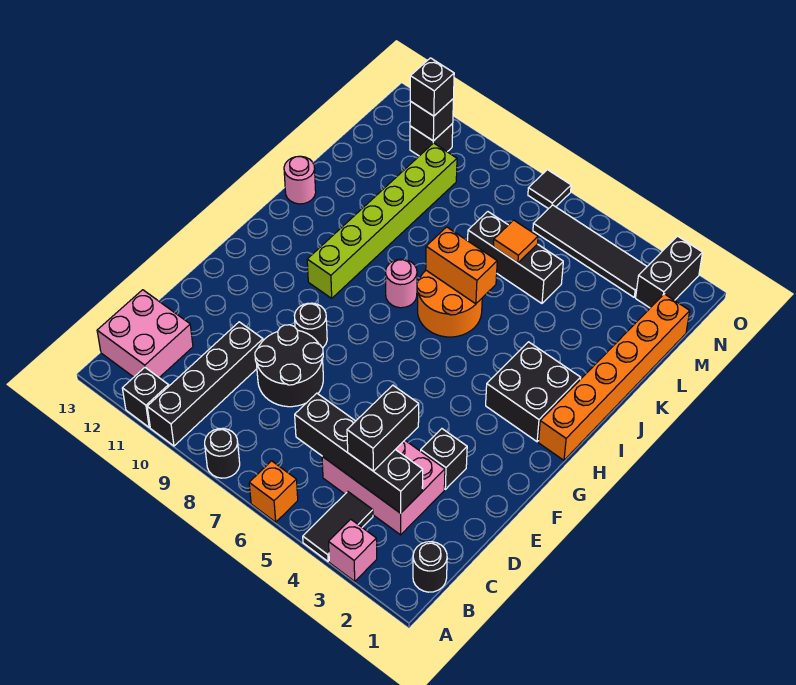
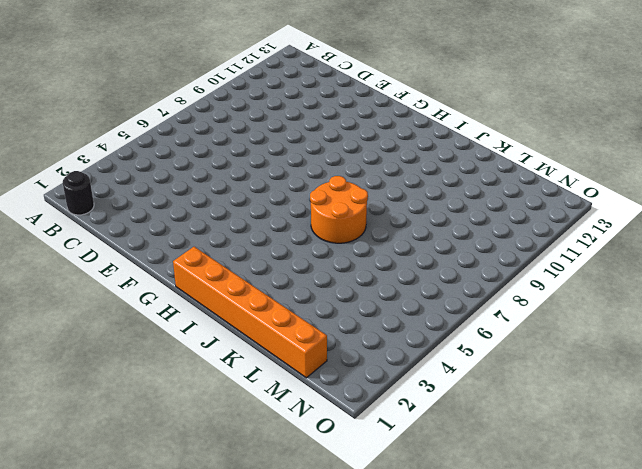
none -> pink brick A3 level 1
none -> black tile A4:B4 level 1
none -> orange brick A6 level 1

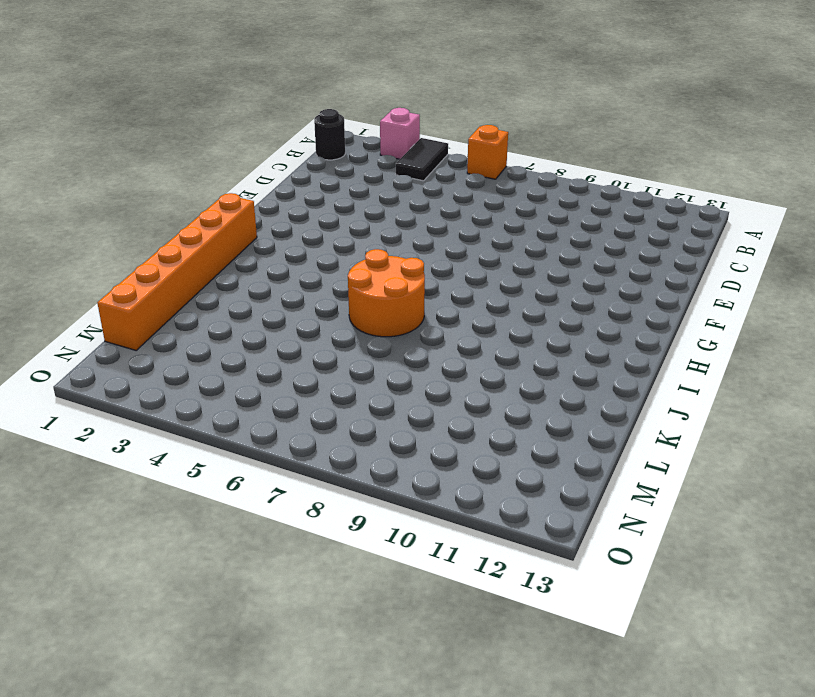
none -> black round brick A8 level 1
none -> black brick A10:D10 level 1
none -> black brick A11 level 1

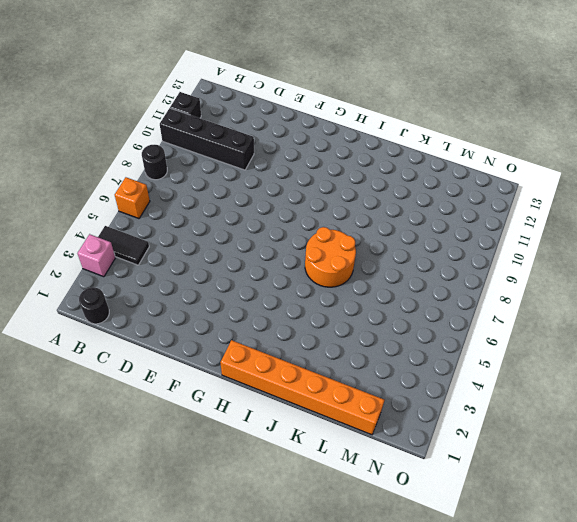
none -> pink brick B12:C13 level 1
none -> pink brick C3:D5 level 1
none -> black round brick D8:E9 level 1

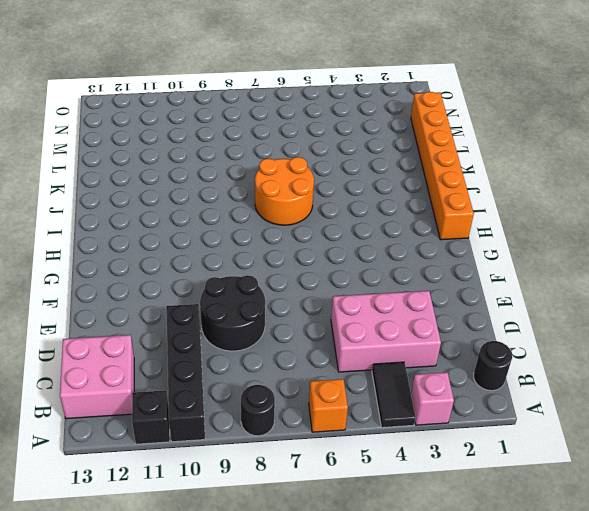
none -> black brick E3 level 1
none -> black round brick F9 level 1
none -> black brick H2:I3 level 1

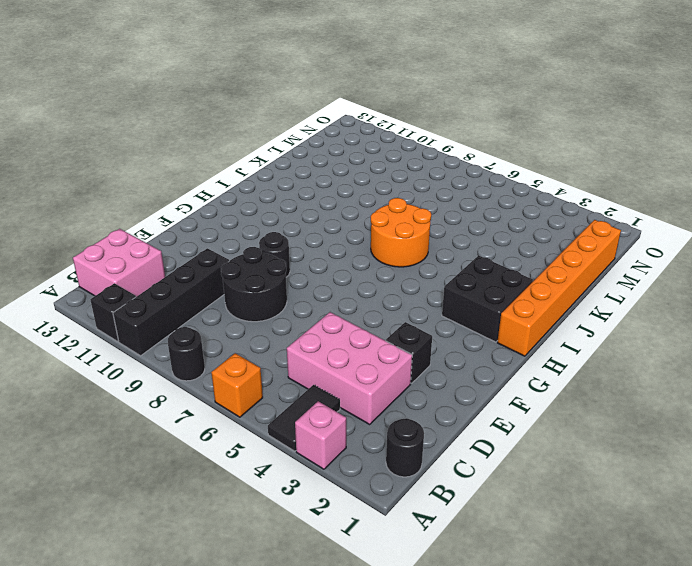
none -> lime brick H10:M10 level 1
none -> pink round brick I8 level 1
none -> pink round brick J13 level 1

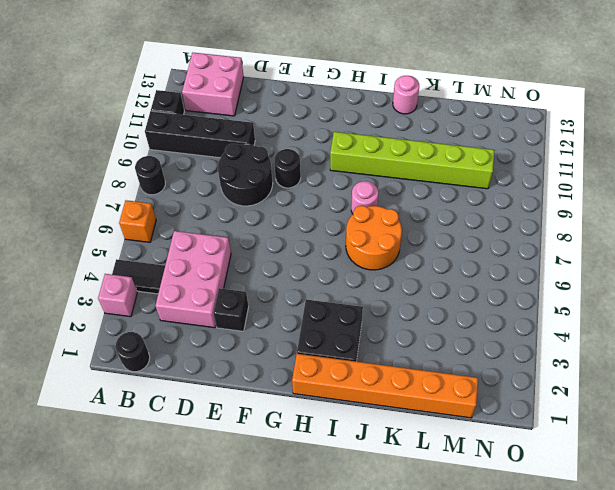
none -> black brick L5:L7 level 1
none -> black brick N2:O2 level 1
none -> black tile N3:N6 level 1

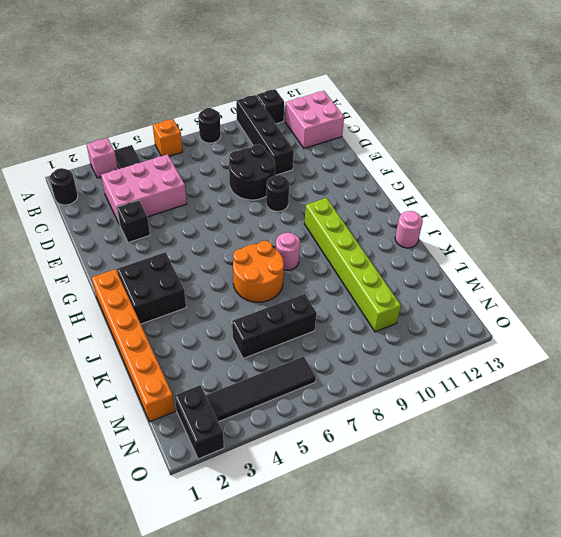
none -> black brick N11 level 1
none -> black tile O7 level 1
none -> black brick C3:C6 level 2

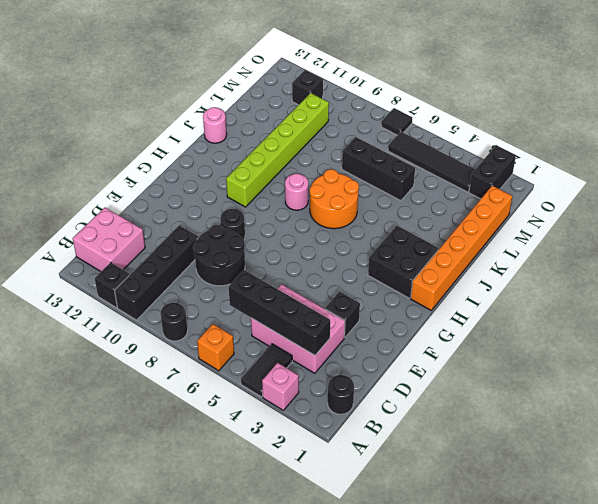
none -> orange brick J6:J7 level 2
none -> orange tile L6 level 2
none -> black brick N11 level 2

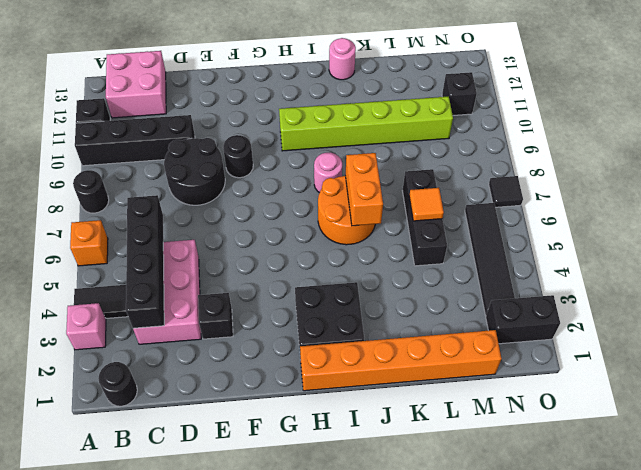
none -> black brick N11 level 2
none -> black brick C4:D4 level 3
none -> black brick N11 level 3

